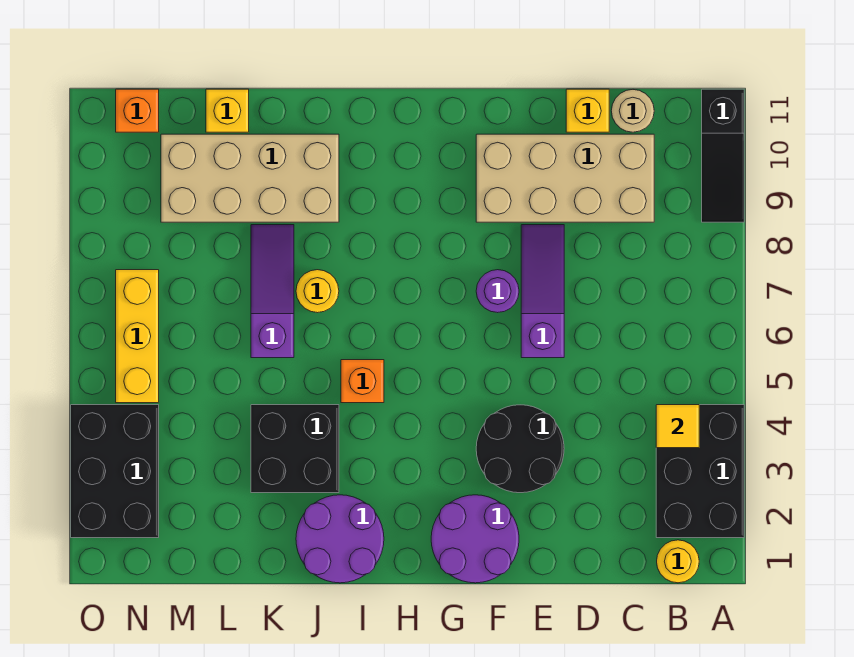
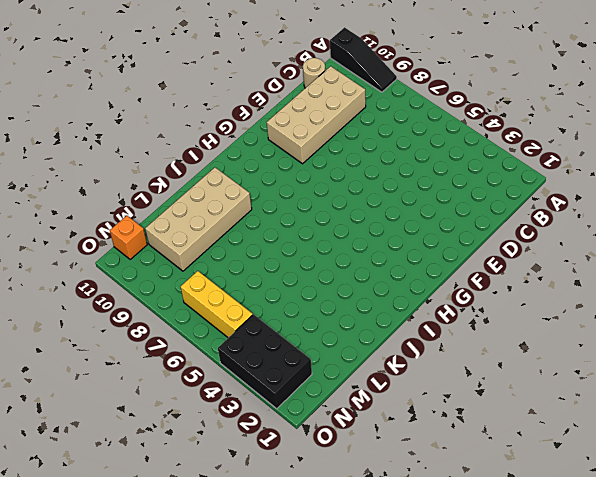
none -> black brick A2:B4 level 1
none -> yellow round brick B1 level 1
none -> yellow brick D11 level 1

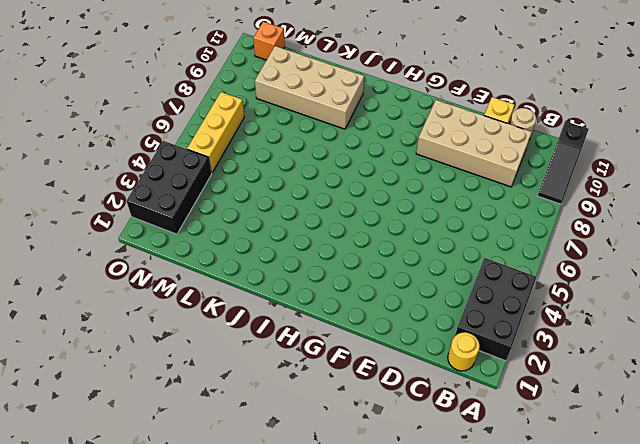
none -> black round brick E3:F4 level 1
none -> purple slope E6:E8 level 1 top 6
none -> purple round brick F1:G2 level 1

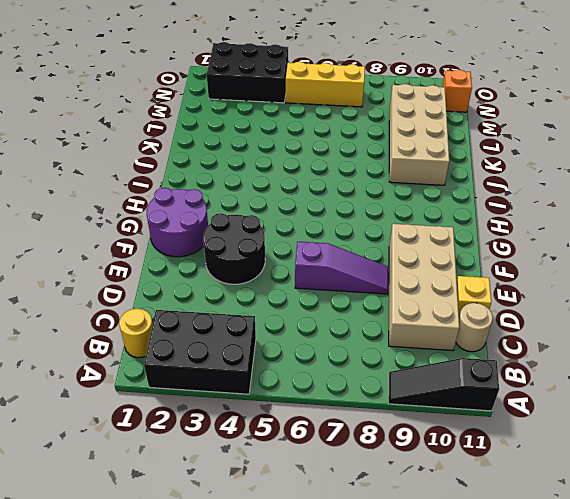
none -> purple round brick F7 level 1
none -> purple round brick I1:J2 level 1
none -> orange brick I5 level 1

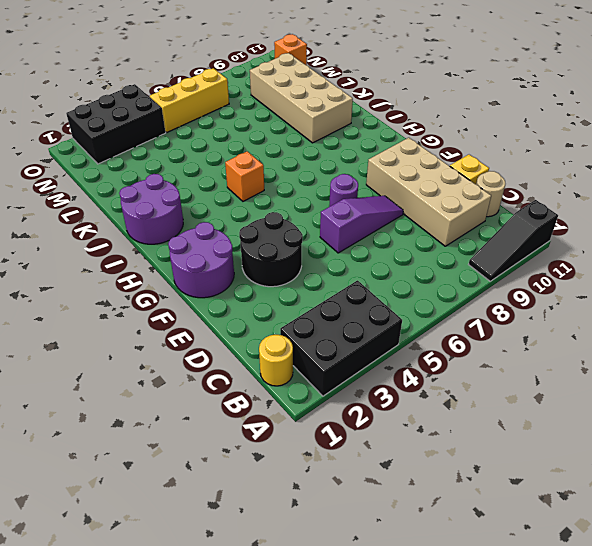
none -> black brick J3:K4 level 1
none -> yellow round brick J7 level 1
none -> purple slope K6:K8 level 1 top 6

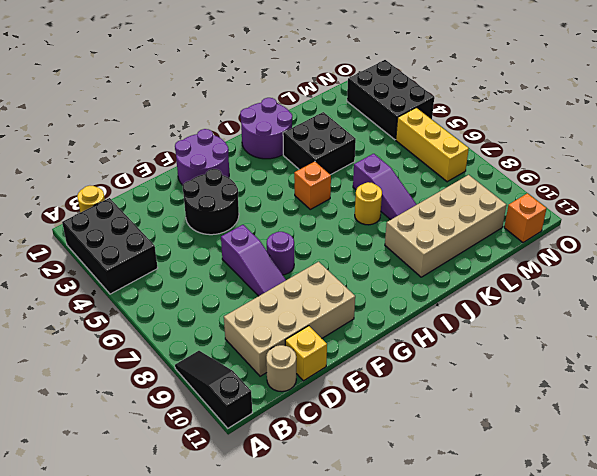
none -> yellow brick L11 level 1
none -> yellow tile B4 level 2

